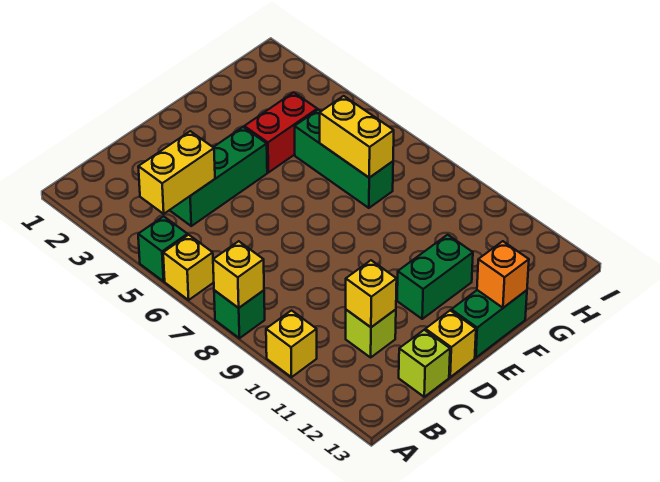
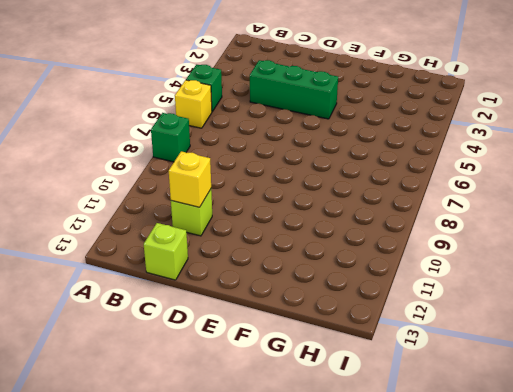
none -> yellow brick A10 level 1
none -> yellow brick D13 level 1
none -> green brick E11:F11 level 1

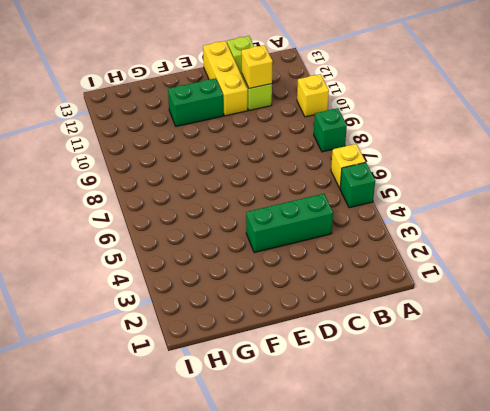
yellow brick D11:D13 level 1 -> yellow brick D13 level 1
none -> green brick E13:F13 level 1
none -> red brick F4:G4 level 1
none -> green brick G5:G7 level 1

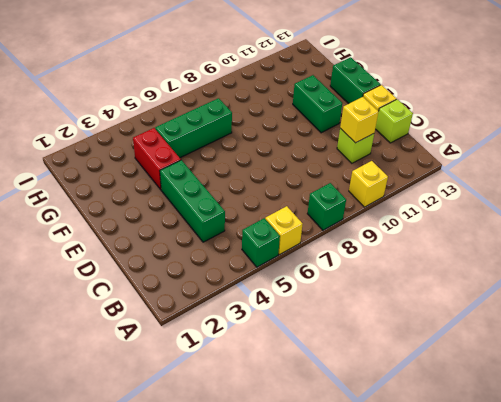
none -> yellow brick A8 level 2
none -> yellow brick B4:C4 level 2
none -> orange brick F13 level 2

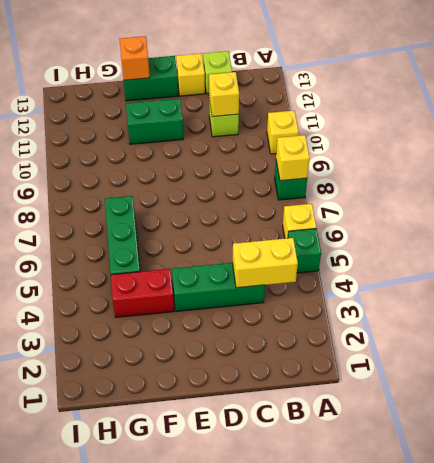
none -> yellow brick G6:G7 level 2

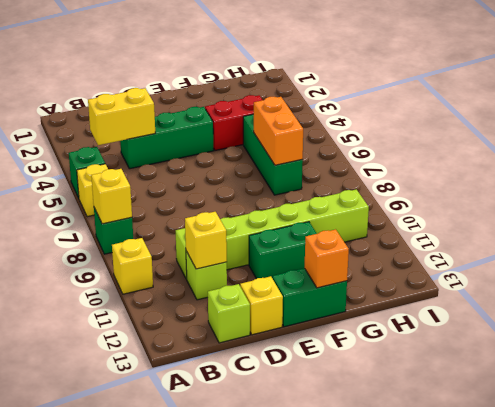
lime brick C10:H10 level 1 -> none
orange brick G6:G7 level 2 -> yellow brick G6:G7 level 2

